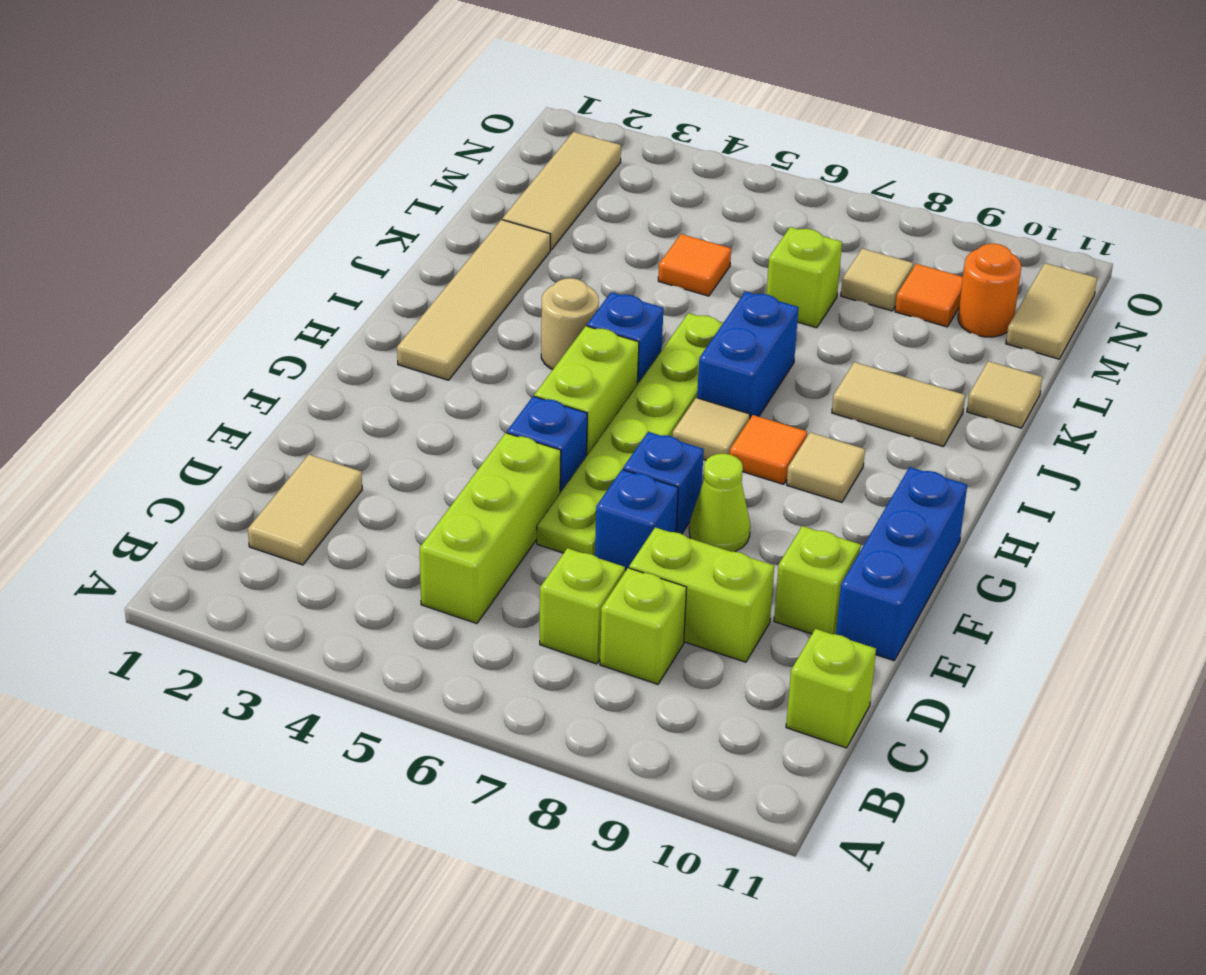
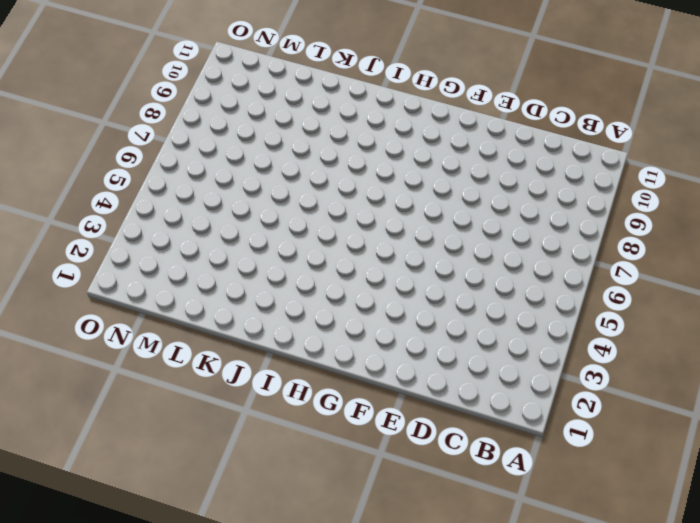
none -> tan tile C2:D2 level 1
none -> lime brick C5:E5 level 1
none -> lime brick C7 level 1
none -> lime brick C8 level 1

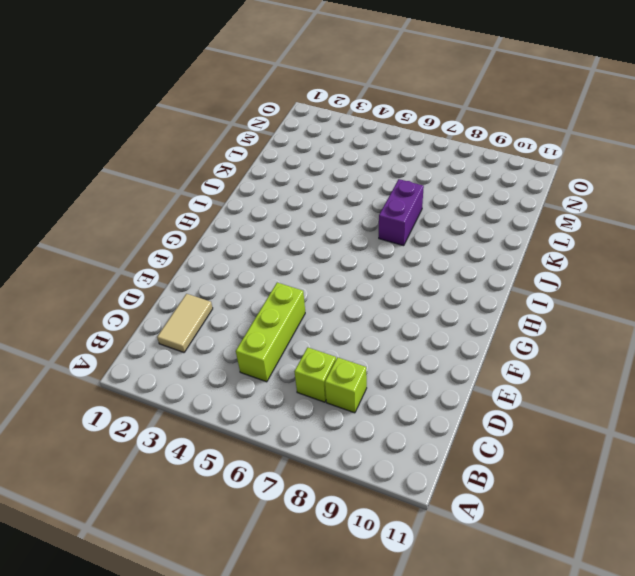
purple brick J7:K7 level 1 -> blue brick I7:J7 level 1
none -> lime brick C11 level 1
none -> lime brick D8:D9 level 1
none -> lime plate E6:J6 level 1
none -> blue brick E7 level 1

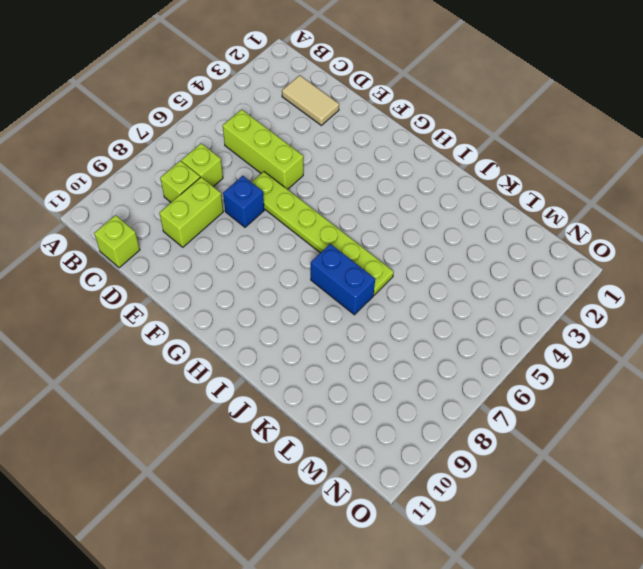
none -> lime brick E10 level 1
none -> blue brick E11:G11 level 1
none -> blue brick F5 level 1
none -> blue brick F7 level 1

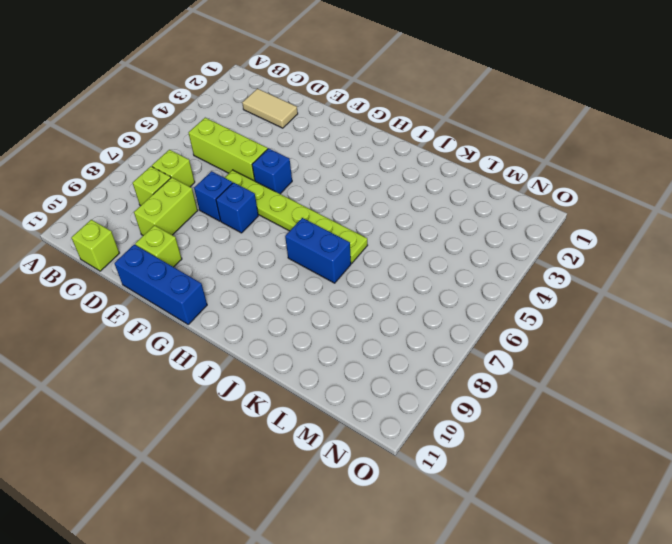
none -> lime cone F8 level 1
none -> lime brick G5:H5 level 1
none -> tan tile H2:K2 level 1
none -> tan tile H7 level 1

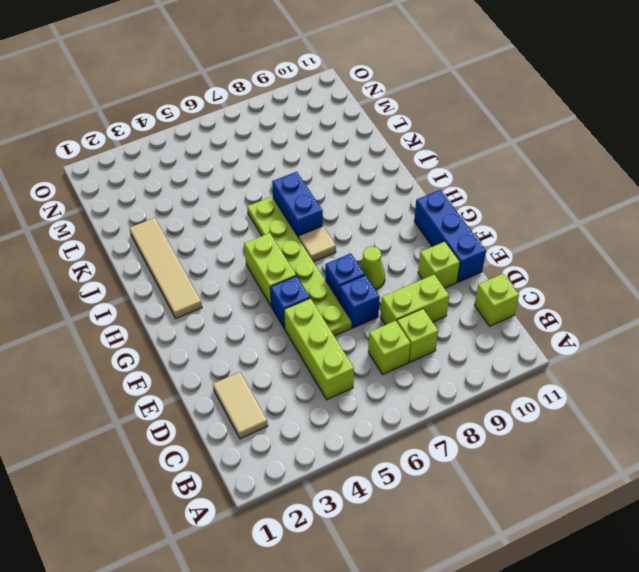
none -> orange tile H8 level 1
none -> tan tile H9 level 1
none -> tan round brick I4 level 1
none -> blue brick I5 level 1

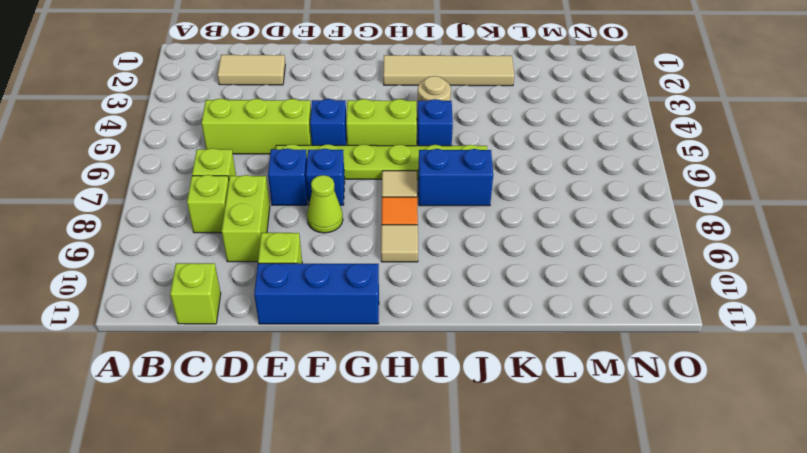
none -> tan tile J9:J10 level 1
none -> tan tile K11 level 1
none -> tan tile L2:N2 level 1
none -> orange tile L5 level 1

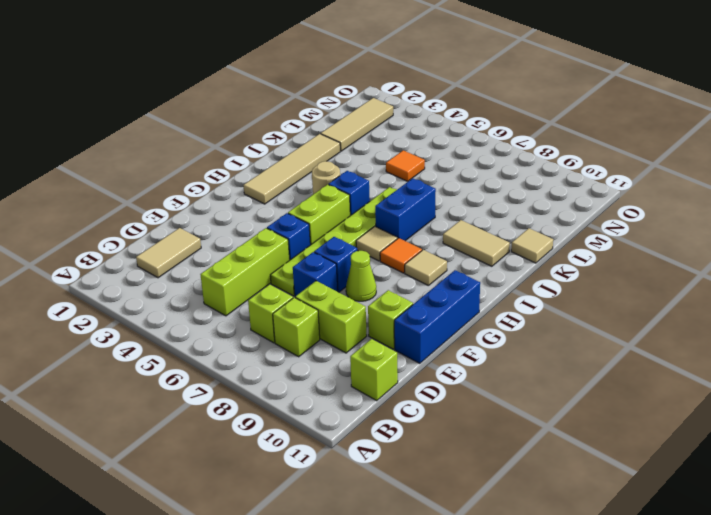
none -> lime brick L7 level 1
none -> tan tile M8 level 1
none -> orange tile M9 level 1
none -> orange round brick M10 level 1

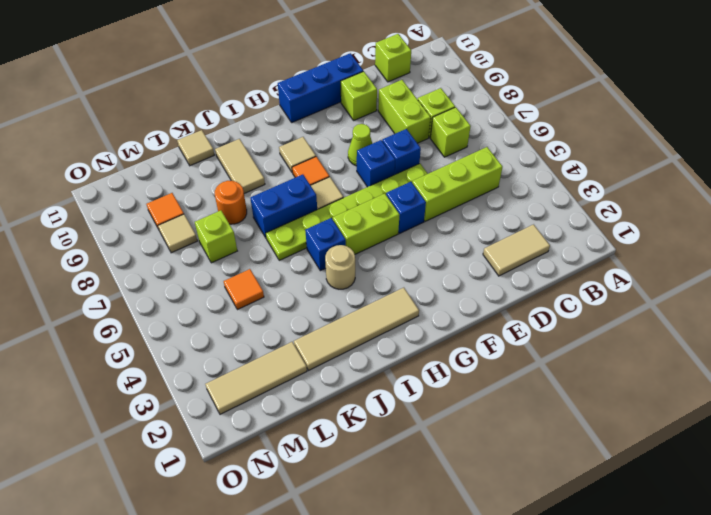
orange round brick K8 level 1 -> orange round brick M10 level 1
none -> tan tile M11:N11 level 1

